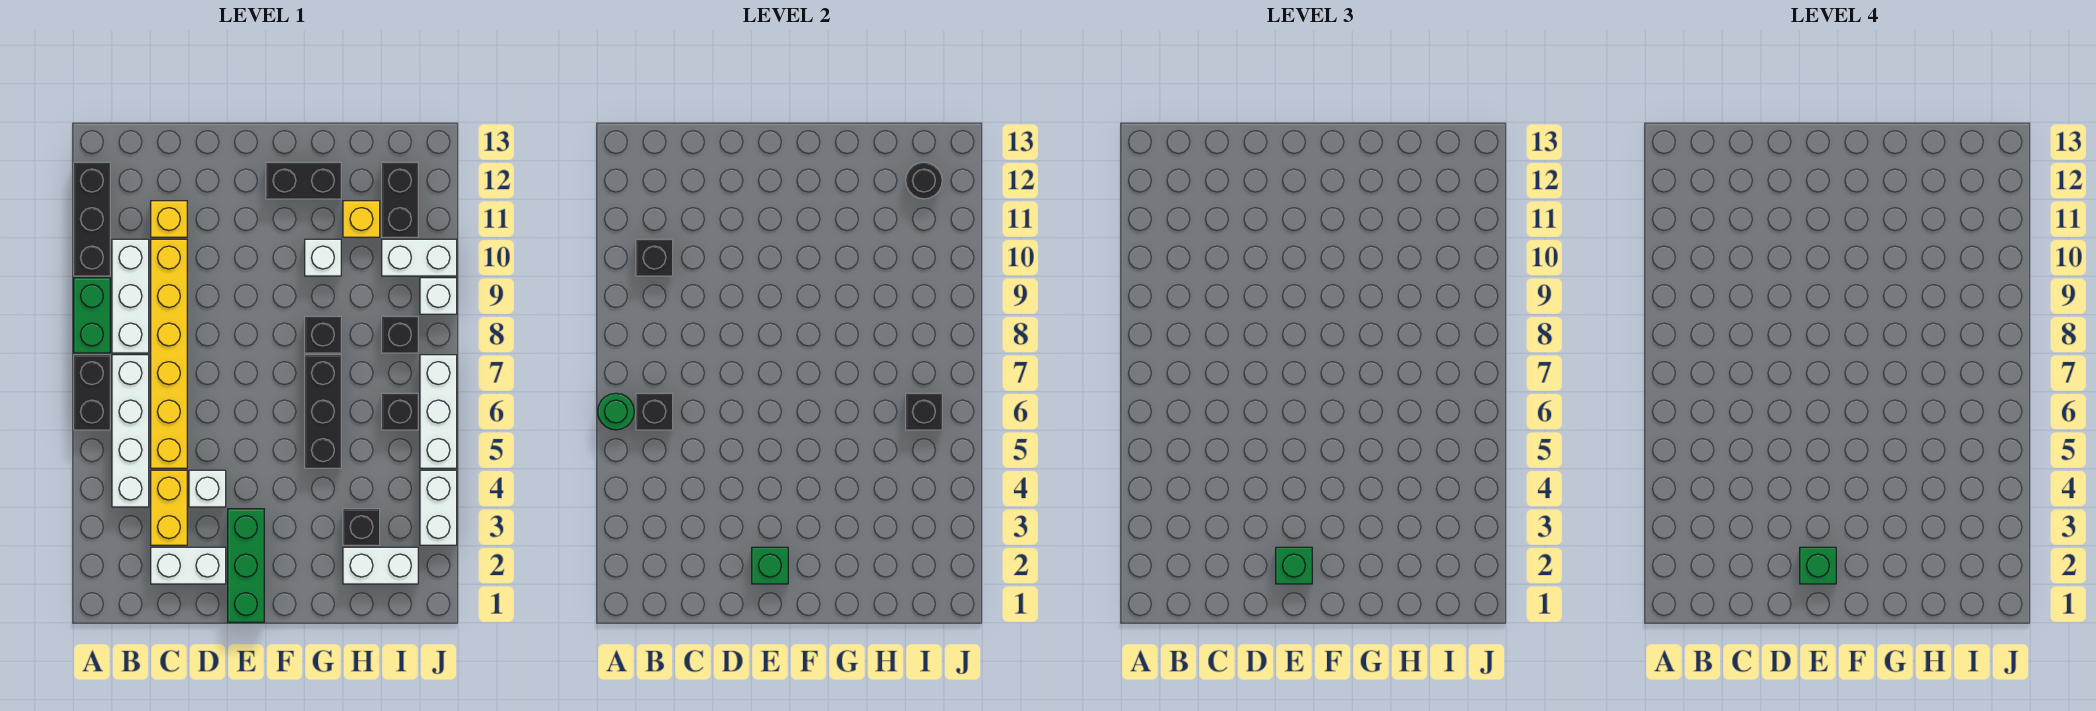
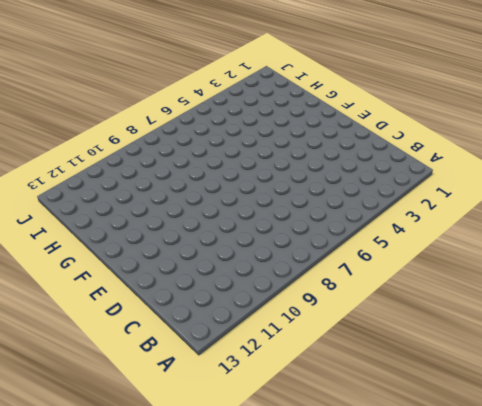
none -> black brick A6:A7 level 1
none -> green brick A8:A9 level 1
none -> black brick A10:A12 level 1
none -> white brick B4:B7 level 1

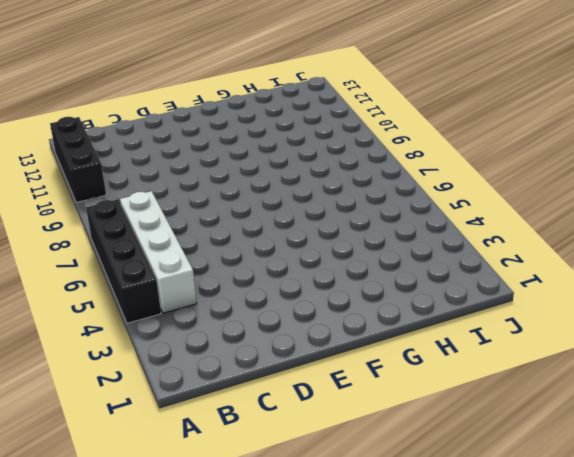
black brick A4:A7 level 1 -> black brick A6:A7 level 1
none -> green brick A8:A9 level 1
none -> white brick B8:B10 level 1
none -> white brick C2:D2 level 1
none -> yellow brick C3:C4 level 1

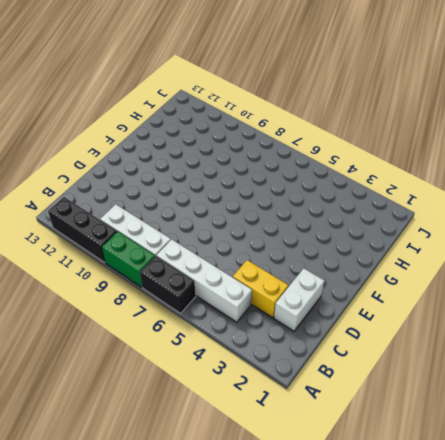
none -> yellow brick C5:C10 level 1
none -> yellow brick C11 level 1
none -> white brick D4 level 1
none -> green brick E1:E3 level 1

